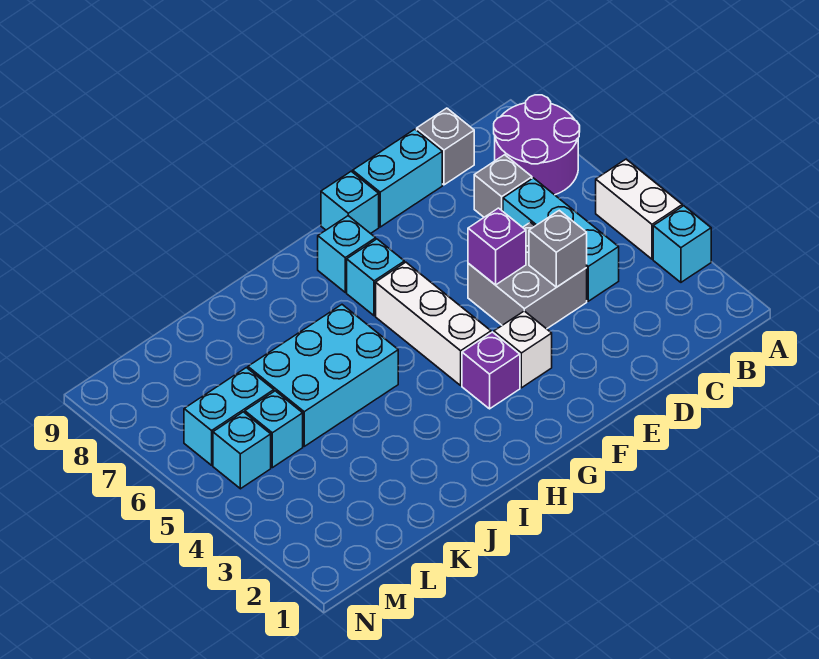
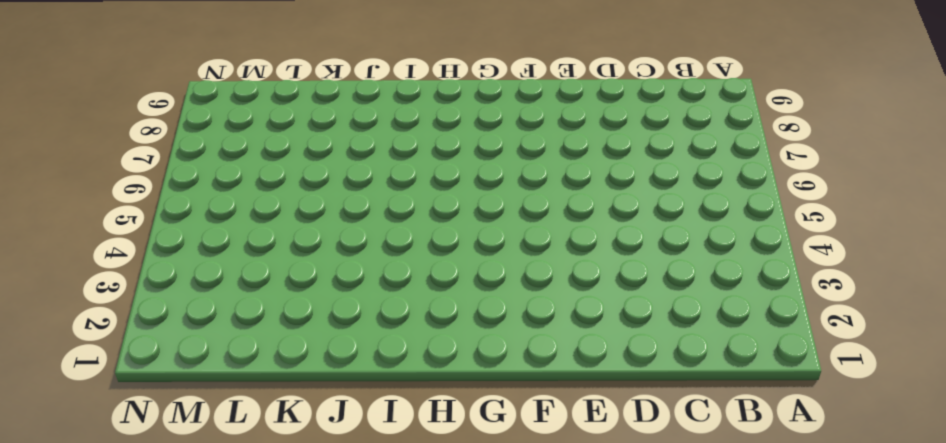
none -> cyan brick A3 level 1
none -> white brick A4:A5 level 1
none -> purple round brick A7:B8 level 1

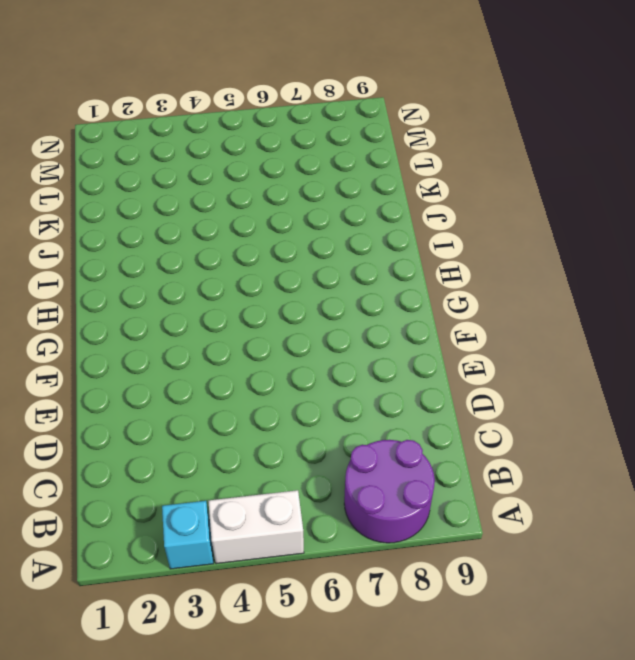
none -> cyan brick C4:C6 level 1
none -> grey brick C7 level 1
none -> grey brick C9 level 1

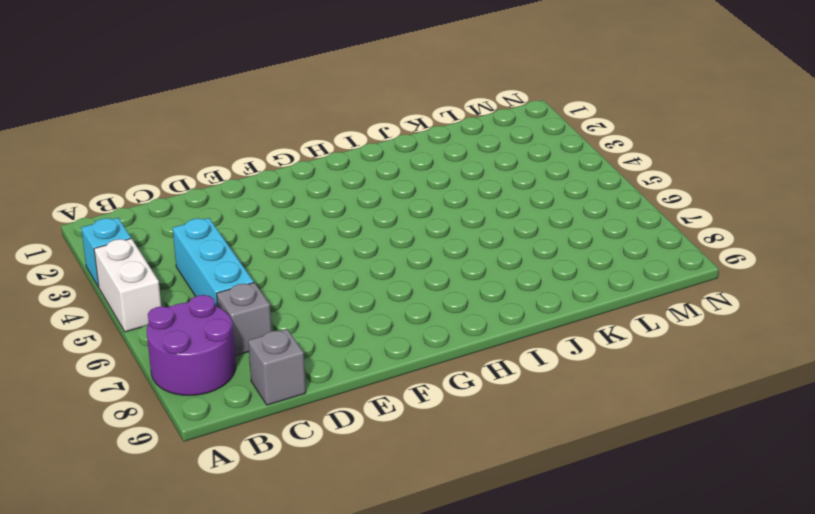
none -> grey brick D4:E5 level 1
none -> cyan brick D9:E9 level 1
none -> white brick F3 level 1

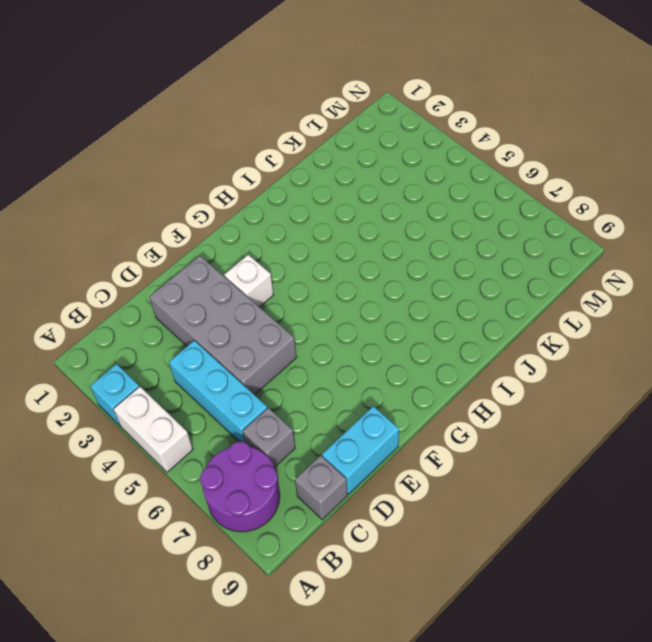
grey brick D2:E5 level 1 -> grey brick D4:E5 level 1
none -> cyan brick F9 level 1
none -> purple brick G3 level 1
none -> white brick G4:G6 level 1

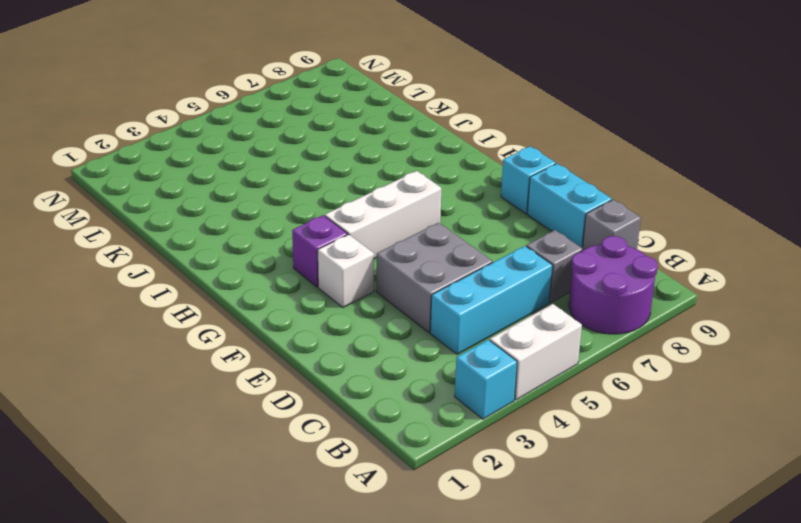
none -> cyan brick G7 level 1
none -> cyan brick G8 level 1
none -> cyan brick I5:K6 level 1

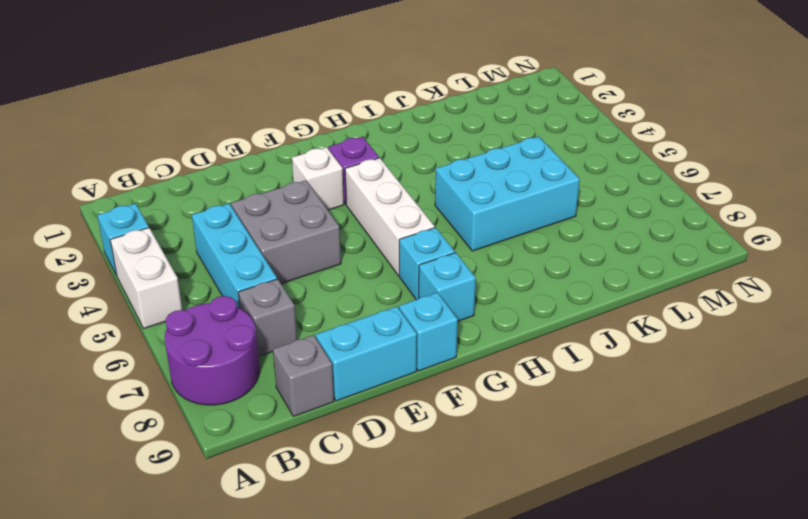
none -> cyan brick L5 level 1
none -> cyan brick L6:M6 level 1
none -> cyan brick M5 level 1

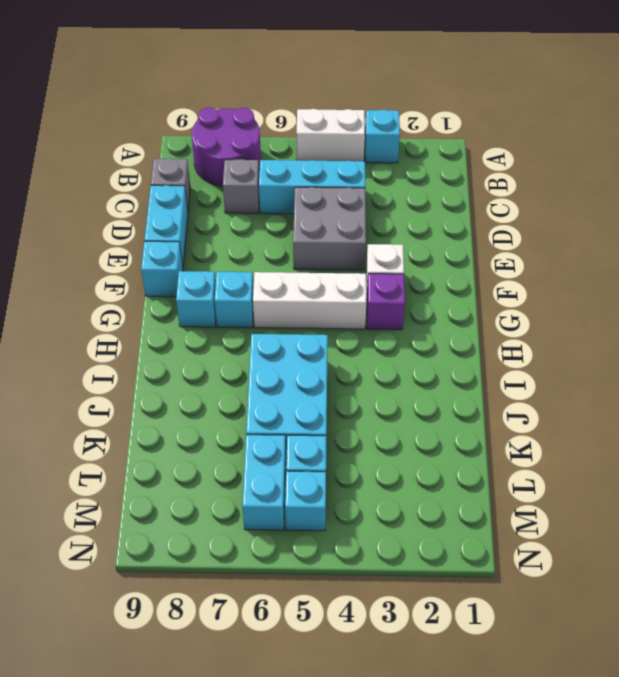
none -> grey brick D4 level 2
none -> purple brick E5 level 2

